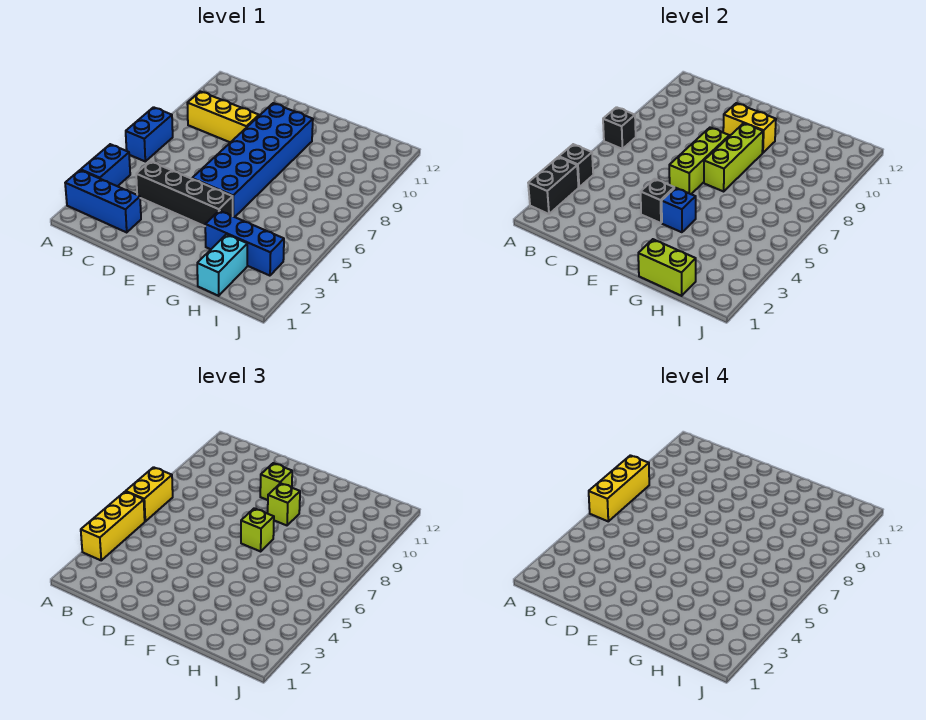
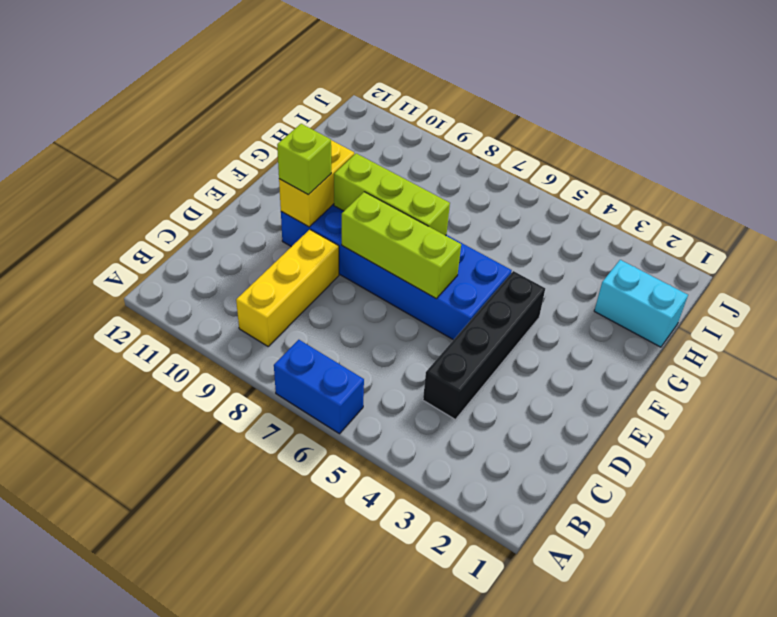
none -> blue brick A2:C2 level 1
none -> blue brick A3:A4 level 1
none -> blue brick G3:I3 level 1

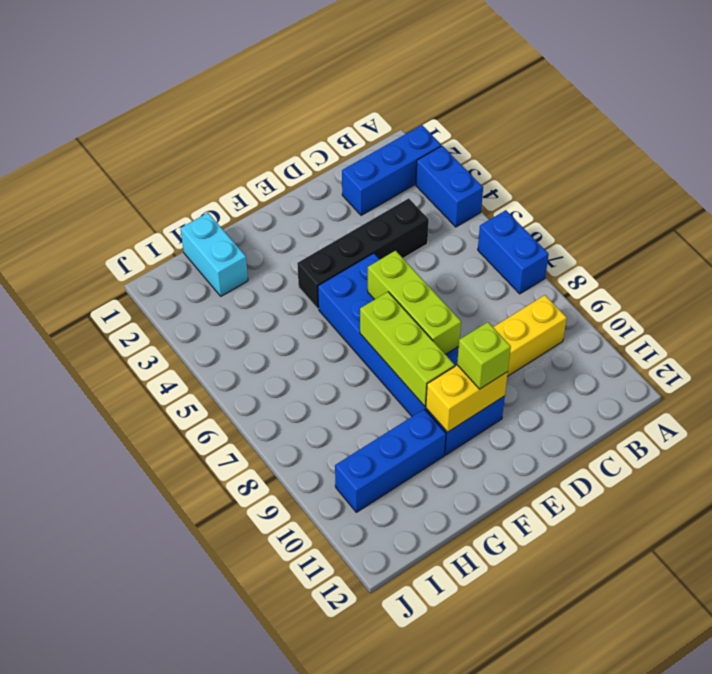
blue brick G10:I10 level 1 -> blue brick G3:I3 level 1
none -> black brick A2:A3 level 2
none -> black brick A4 level 2
none -> black brick A7 level 2

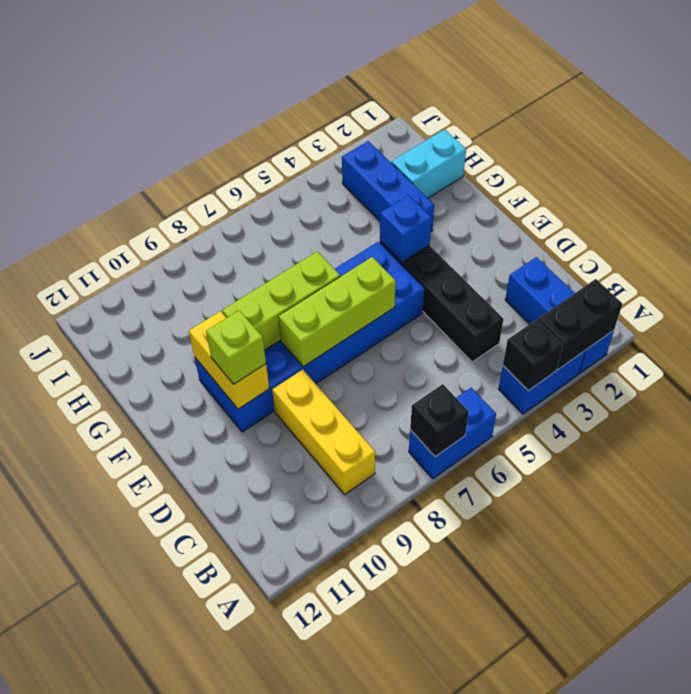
none -> black brick E4 level 2
none -> lime brick G1:H1 level 2
none -> yellow brick A3:A5 level 3

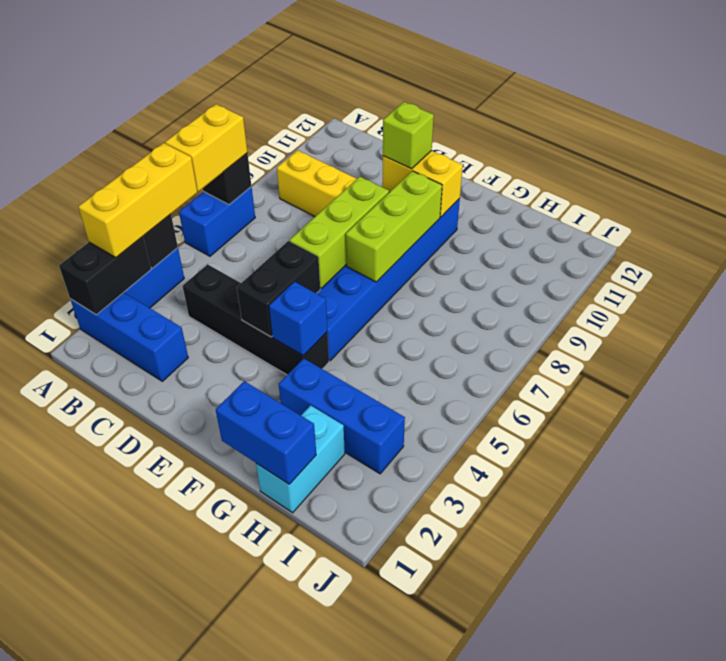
black brick E4:E5 level 2 -> black brick E4 level 2
blue brick G1:H1 level 2 -> lime brick G1:H1 level 2
none -> lime brick F7 level 3
none -> lime brick F9 level 3
none -> yellow brick A6:A8 level 4

